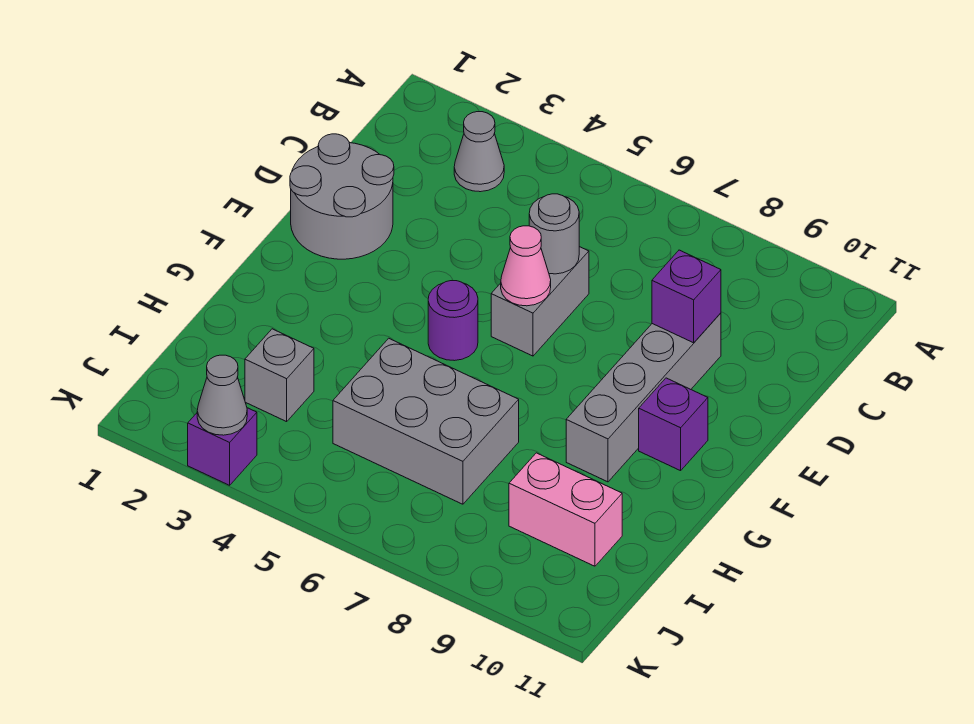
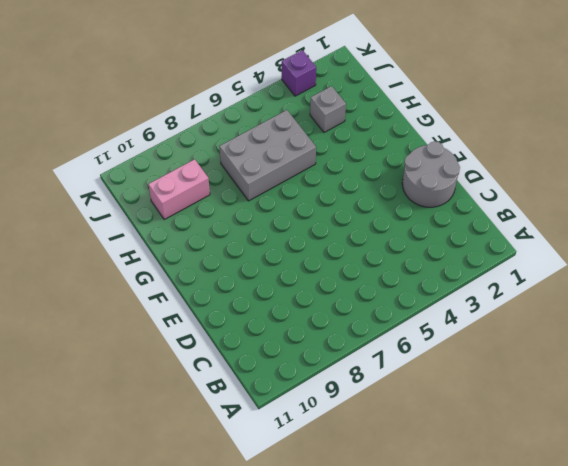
none -> grey cone B3 level 1
none -> grey brick D6:E6 level 1
none -> grey brick D9:G9 level 1

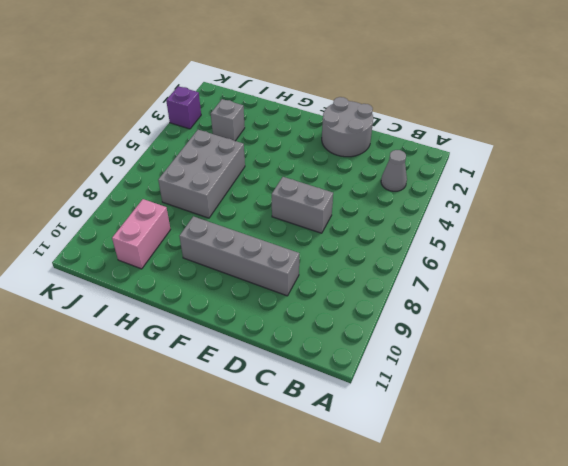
none -> purple round brick F5 level 1
none -> purple brick F10 level 1
none -> grey round brick D6 level 2

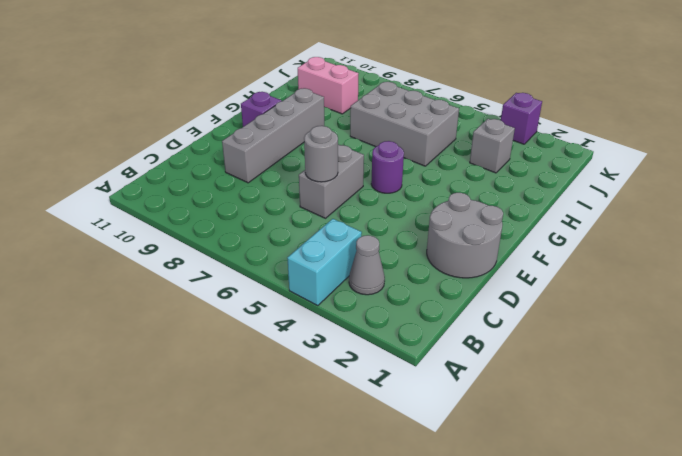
cyan brick A4:B4 level 1 -> none
none -> purple brick D9 level 2
none -> pink cone E6 level 2
none -> grey cone K3 level 2

